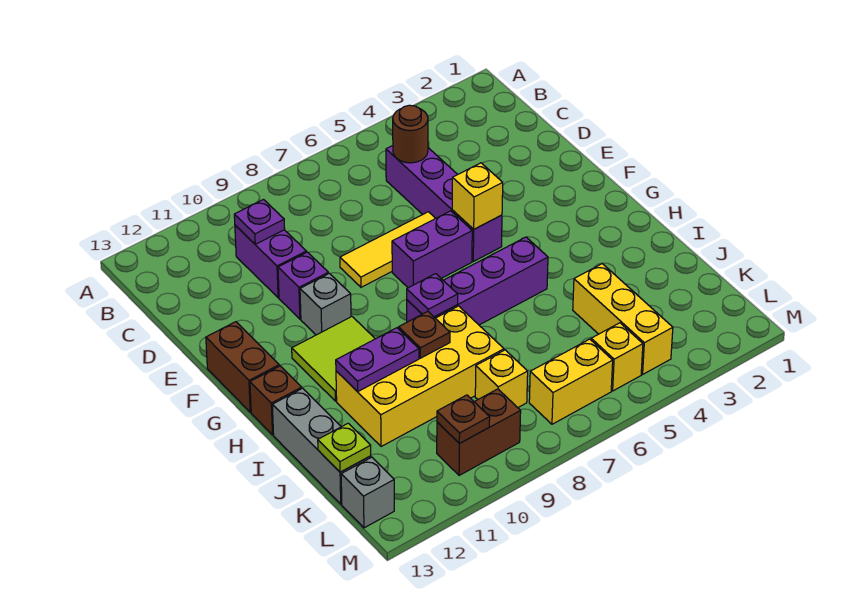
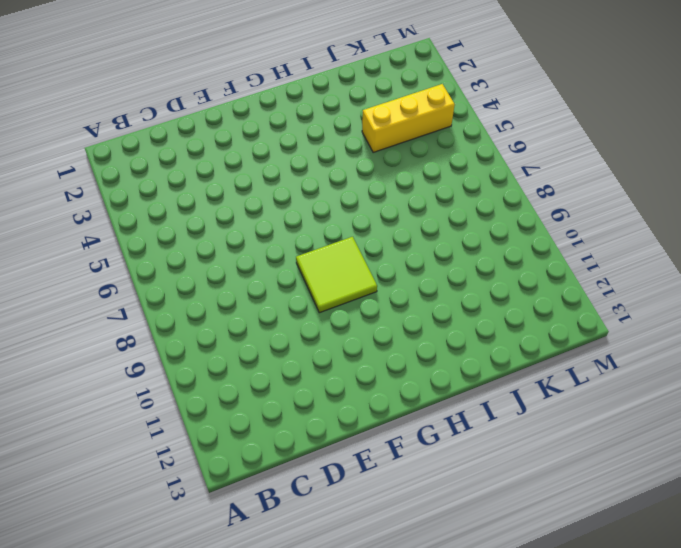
lime tile F8:G9 level 1 -> lime tile G10:H11 level 1
none -> purple brick C5:F5 level 1
none -> purple brick C10:D10 level 1
none -> yellow tile E6:E8 level 1

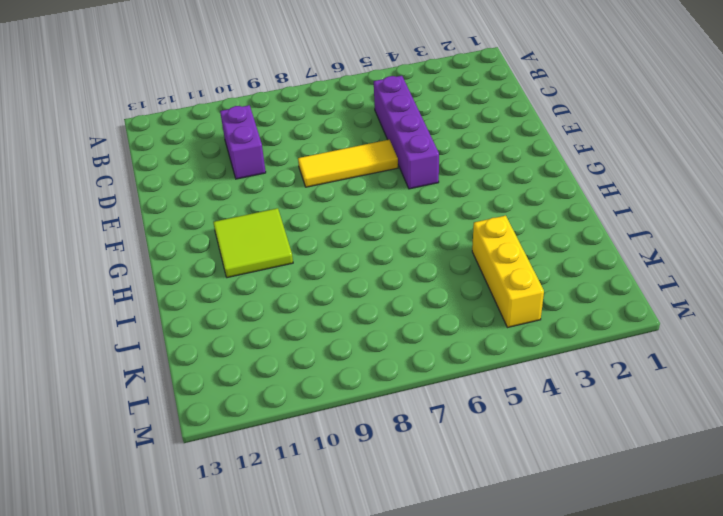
none -> purple brick E10 level 1
none -> purple brick F6:F7 level 1
none -> grey brick F10 level 1

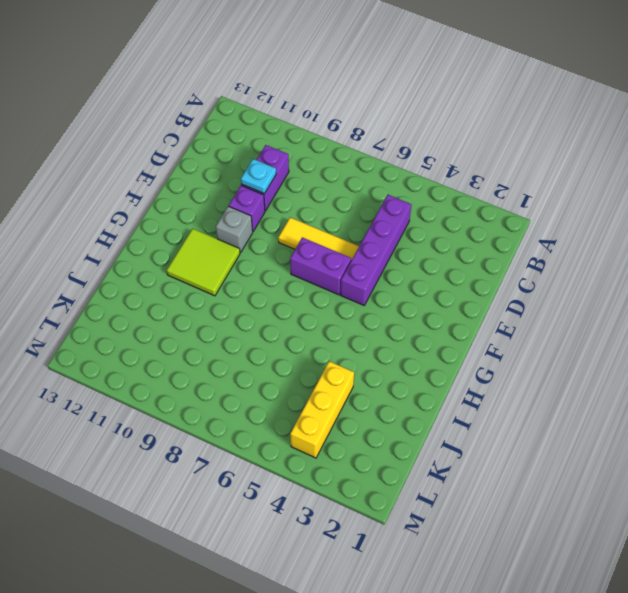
cyan plate D10 level 2 -> none
none -> brown brick F13:G13 level 1
none -> purple brick H5:H8 level 1
none -> brown brick H13 level 1

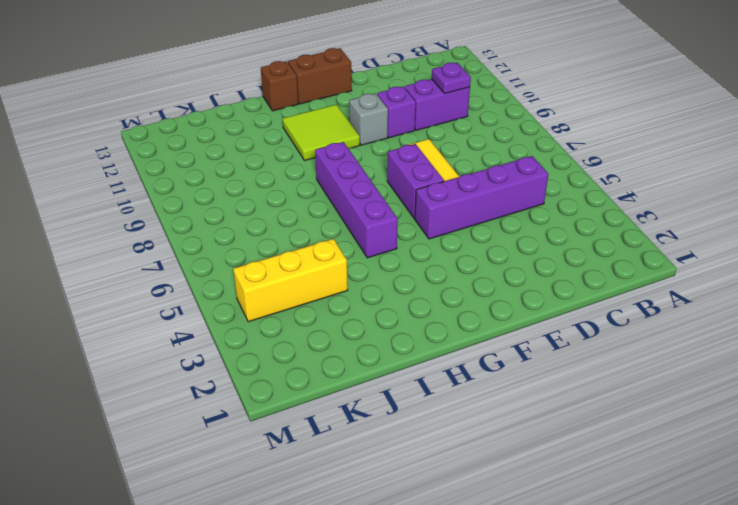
none -> yellow brick I8:J11 level 1
none -> grey brick I13:K13 level 1
none -> yellow brick K8 level 1

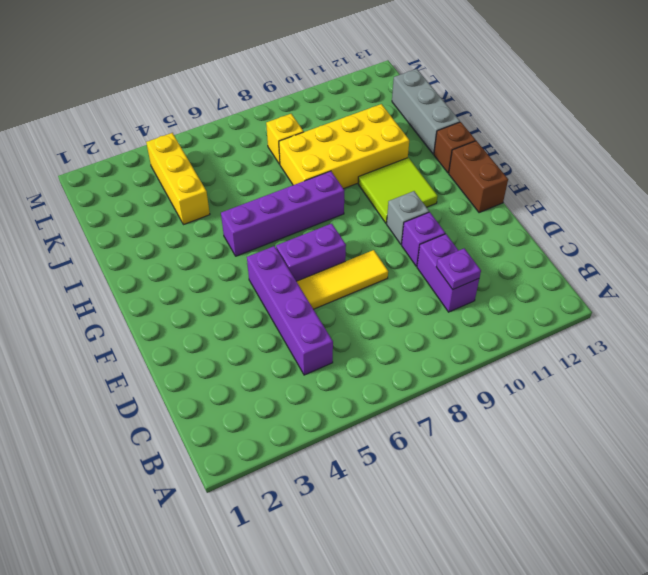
none -> yellow brick L5 level 1
none -> yellow brick L6:L7 level 1
none -> brown brick L9:L10 level 1

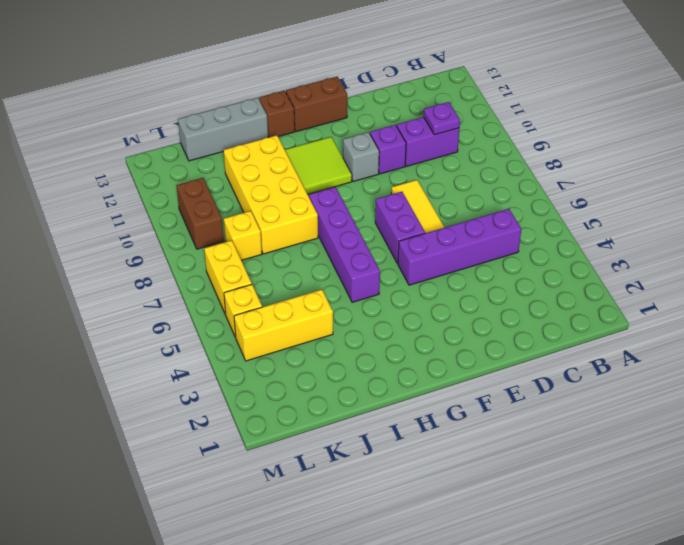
none -> grey brick L13 level 1
none -> brown round brick C5 level 2
none -> yellow brick F5 level 2

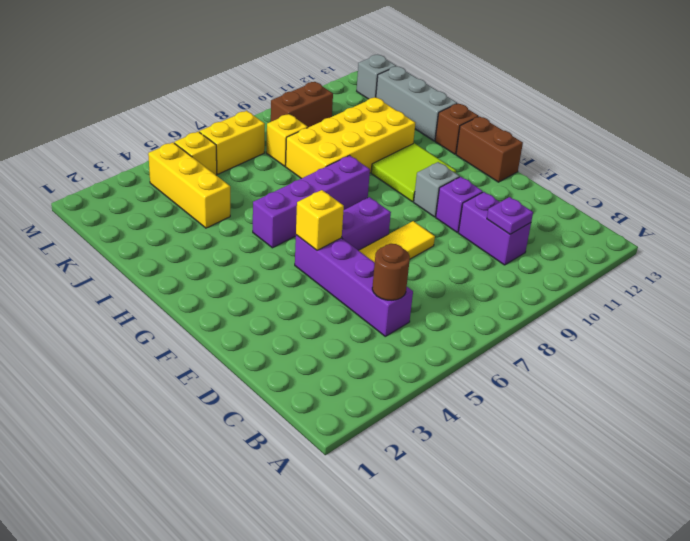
none -> purple plate H8 level 2
none -> brown plate I9 level 2
none -> purple plate I10:I11 level 2

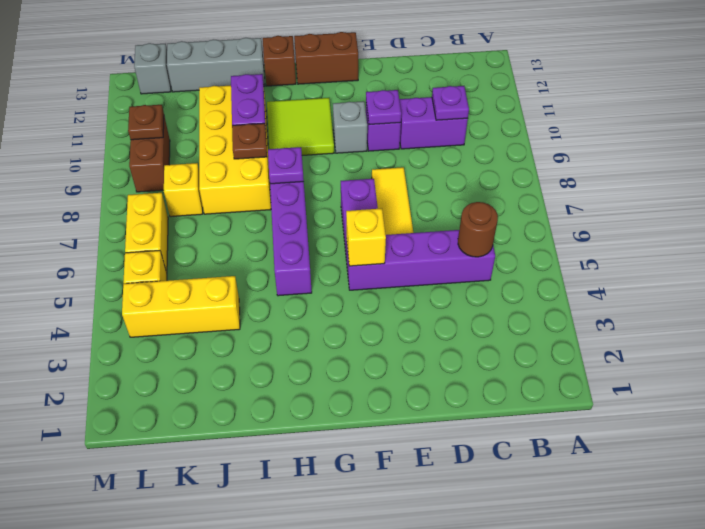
purple plate E10 level 2 -> none
none -> lime plate K13 level 2

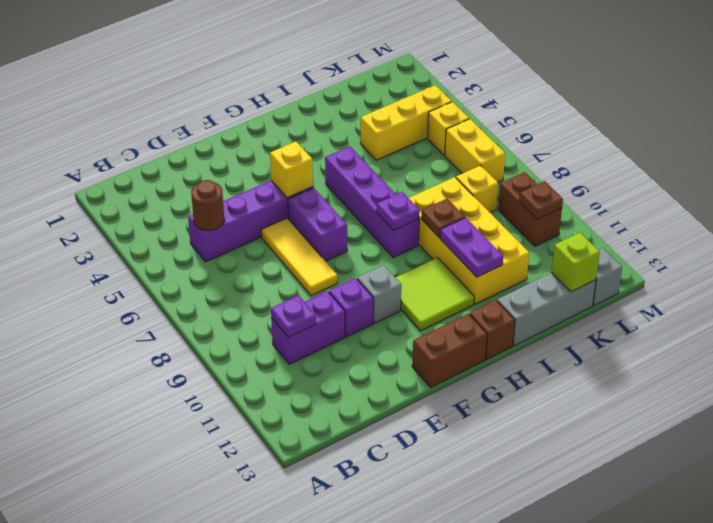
lime brick K13 level 2 -> lime plate K13 level 2

